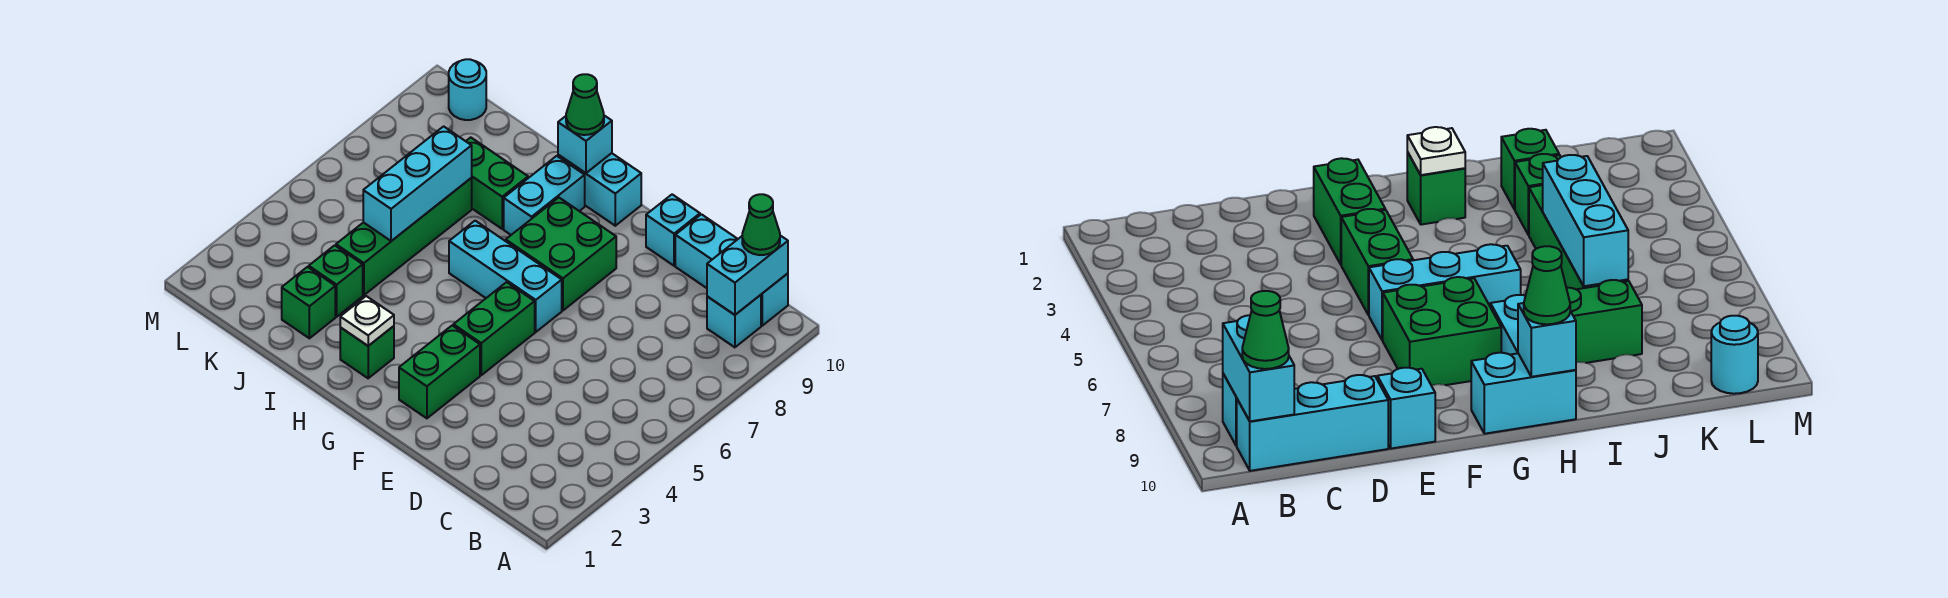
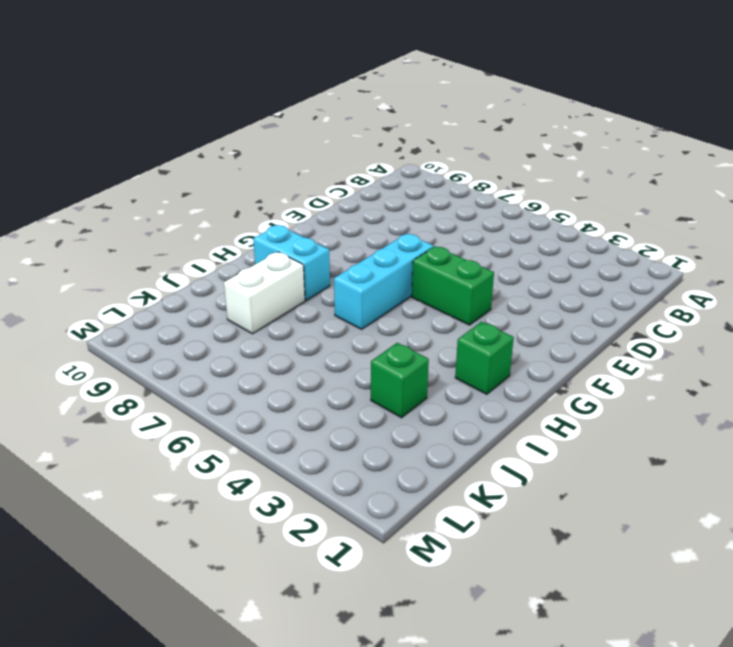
white brick I8:J8 level 1 -> green brick I8:J8 level 1
none -> cyan brick B9 level 1
none -> cyan brick B10:D10 level 1
none -> cyan brick E10 level 1

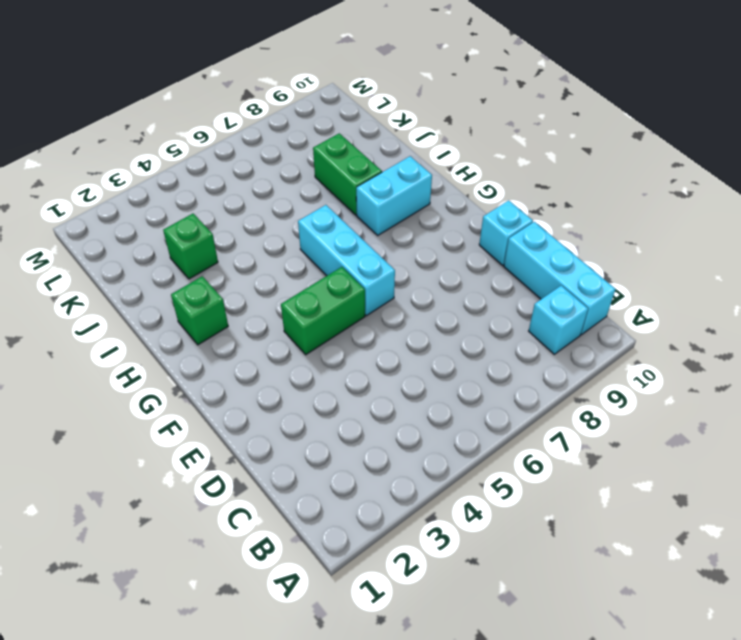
none -> green brick F2:F3 level 1
none -> green brick F7:G8 level 1
none -> cyan brick G10:H10 level 1

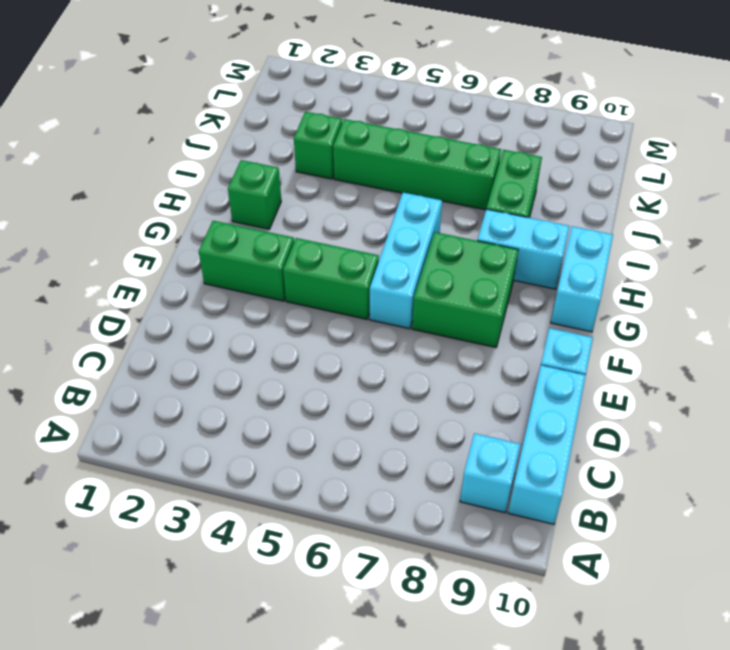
none -> green brick J2 level 1
none -> cyan round brick L10 level 1
none -> cyan brick B9:B10 level 2

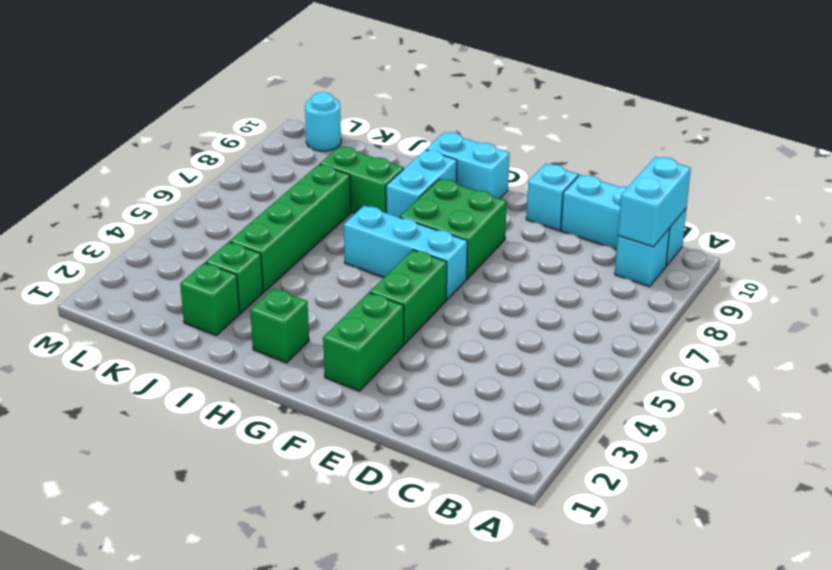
none -> white plate H2 level 2
none -> cyan brick H10 level 2
none -> cyan brick J5:J7 level 2

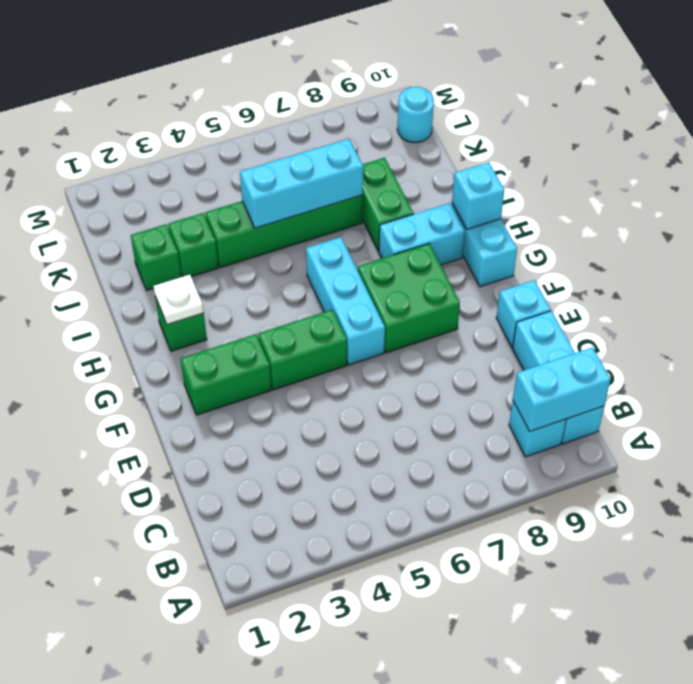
none -> green cone B10 level 3
none -> green cone H10 level 3

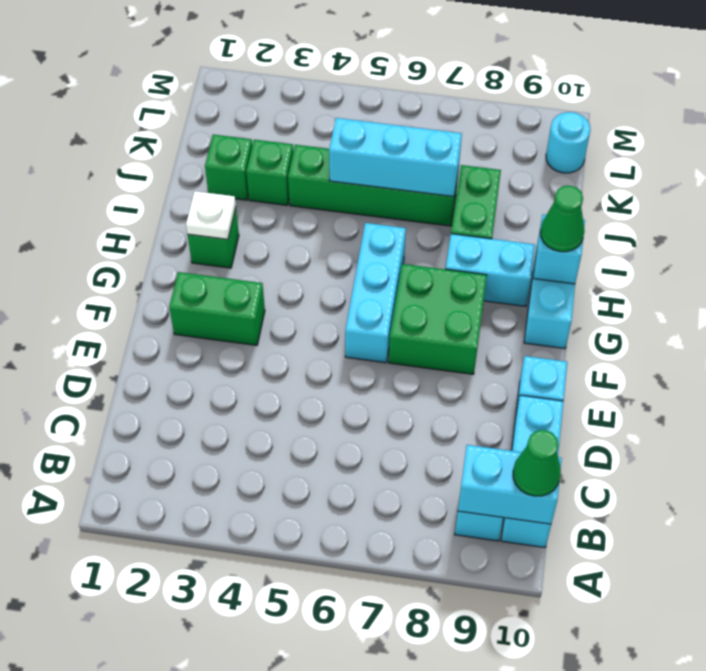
none -> green brick F4:F5 level 1

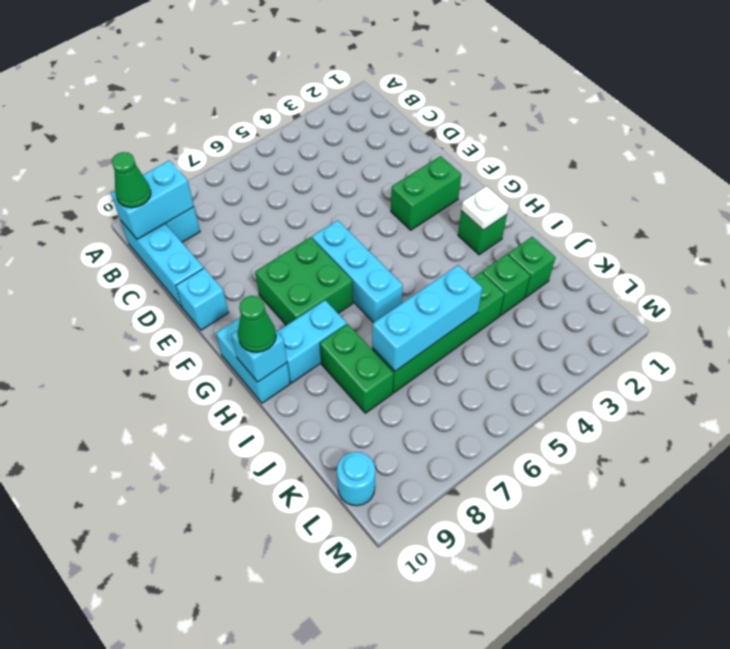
none -> green brick F4:F5 level 1

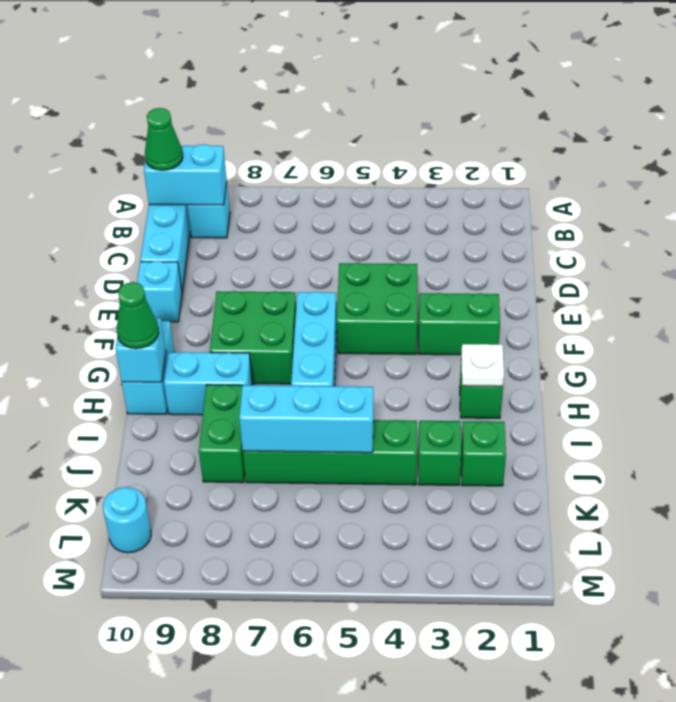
green brick E4:F5 level 1 -> green brick F4:F5 level 1

